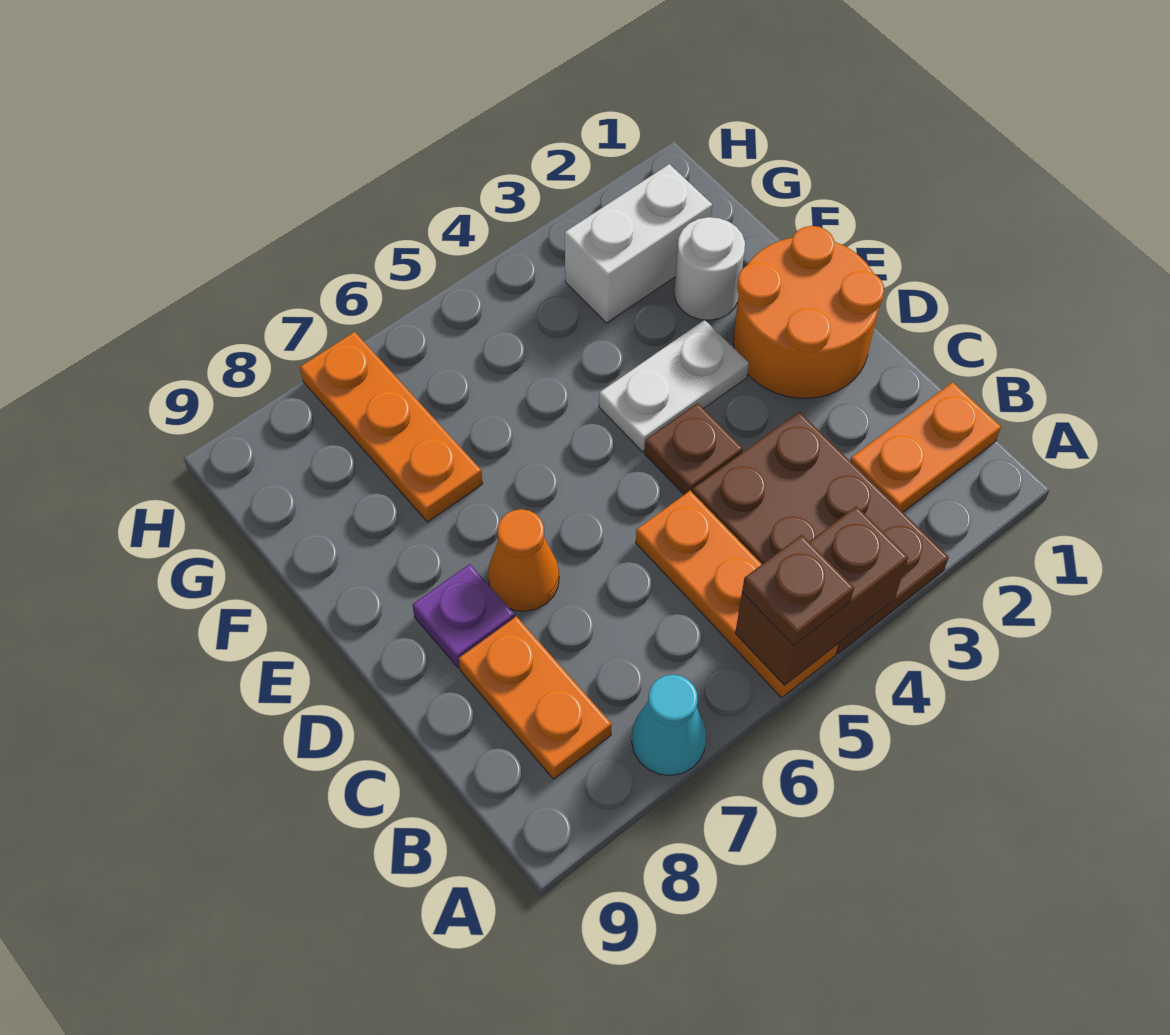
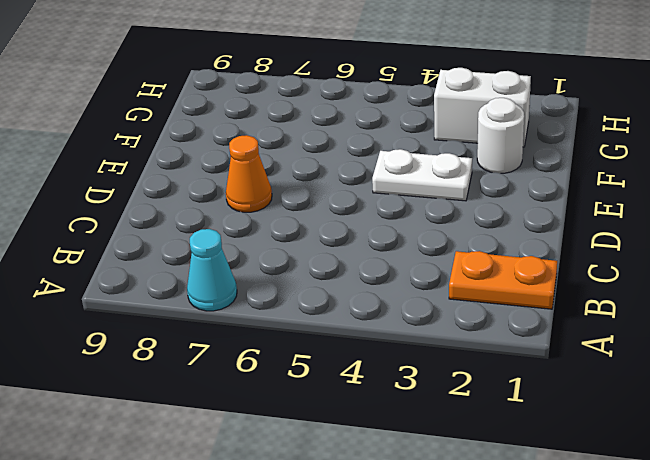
none -> brown plate A3:C4 level 1
none -> orange plate A5:C5 level 1
none -> orange plate B8:C8 level 1

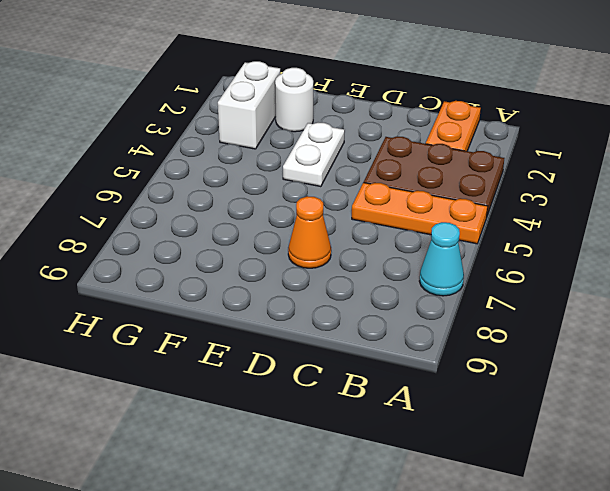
none -> orange plate B8:C8 level 1
none -> orange round brick D1:E2 level 1
none -> brown plate D4 level 1

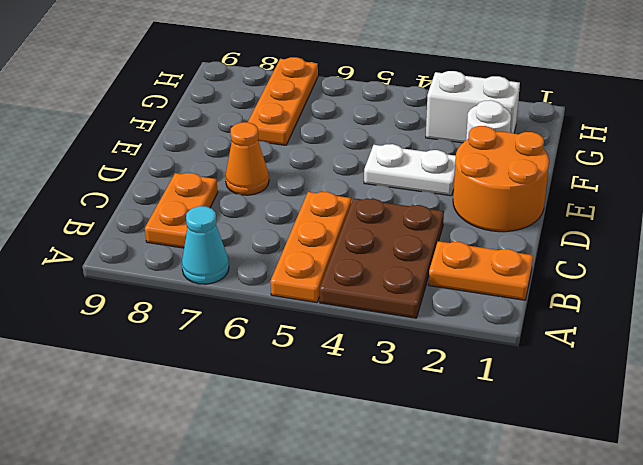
none -> brown plate D4 level 1
none -> purple plate D8 level 1
none -> brown brick A4:A5 level 2

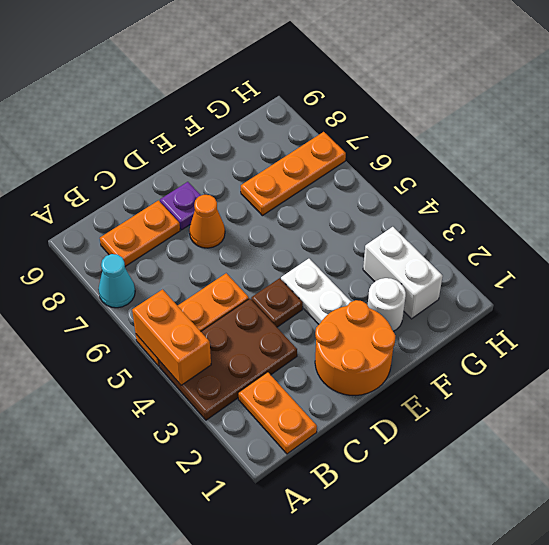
orange brick A4:A5 level 2 -> brown brick A4:A5 level 2
none -> brown plate A5 level 3

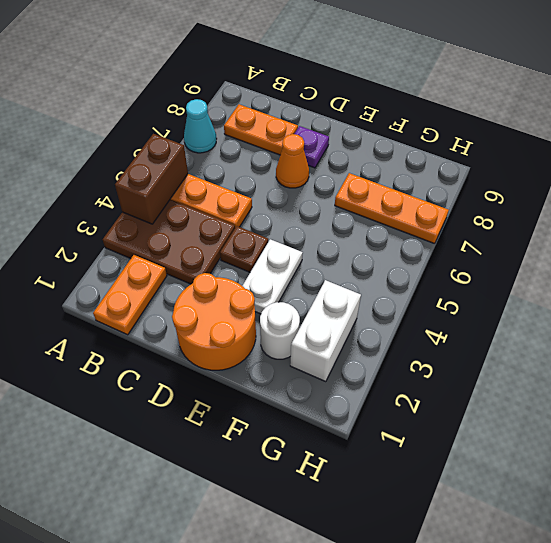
none -> brown plate A5 level 3

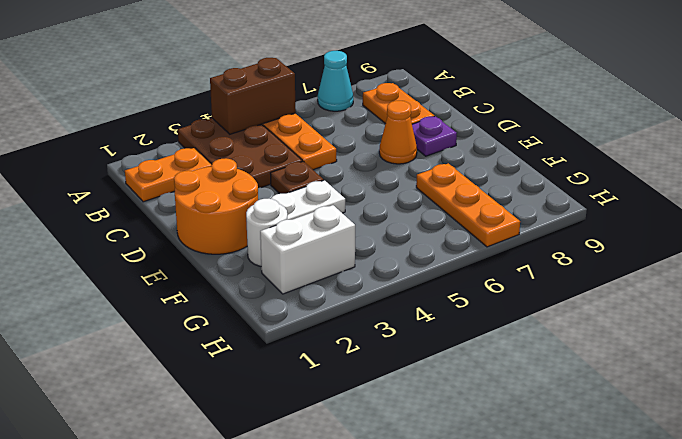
none -> brown plate A5 level 3

